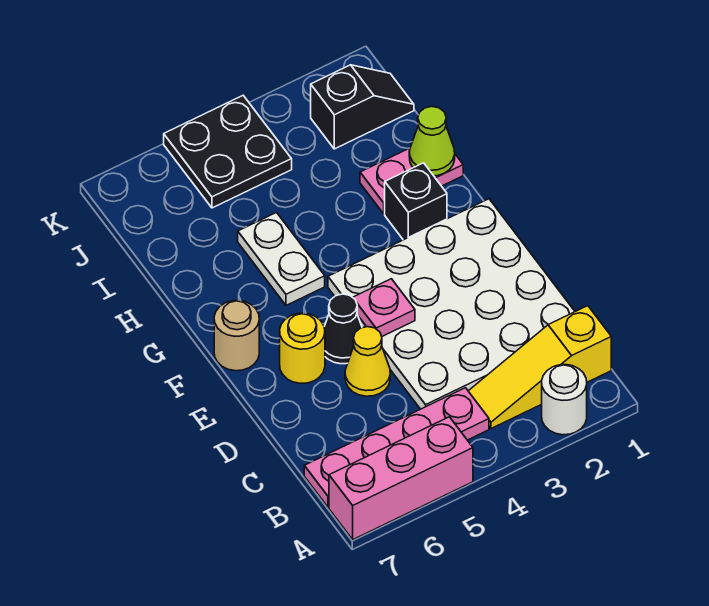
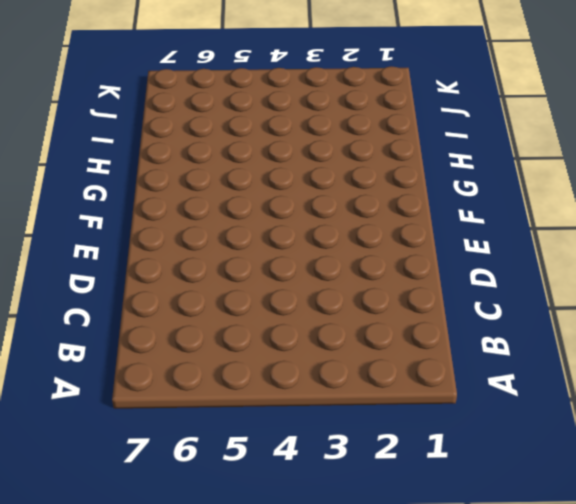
none -> white round brick A2 level 1
none -> pink brick A5:A7 level 1
none -> yellow slope B1:B3 level 1 top 1

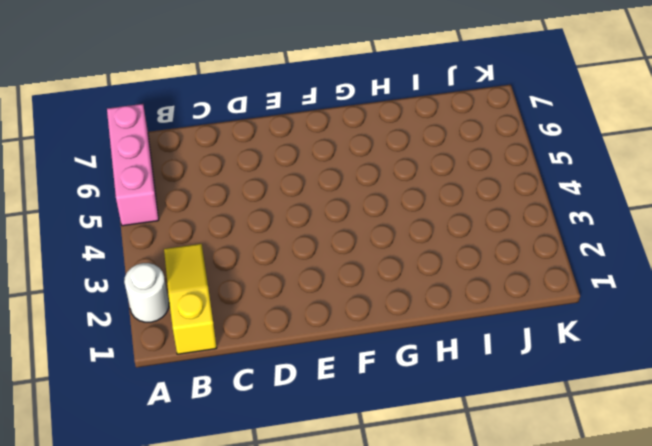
none -> pink plate B4:B7 level 1
none -> white plate C1:F4 level 1
none -> yellow cone D5 level 1

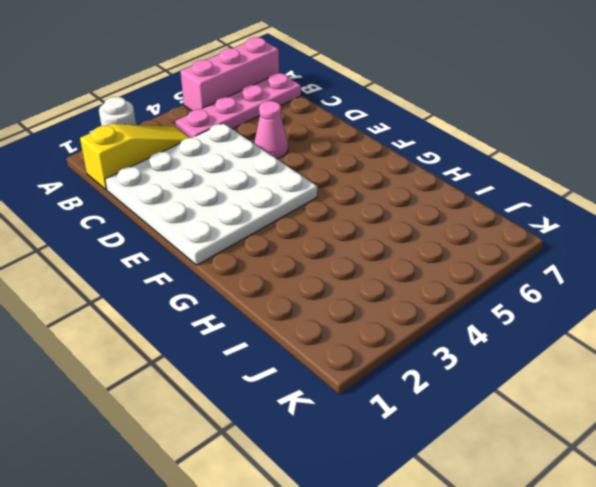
pink cone D5 level 1 -> yellow cone D5 level 1
none -> black cone E5 level 1
none -> yellow round brick E6 level 1
none -> tan round brick F7 level 1

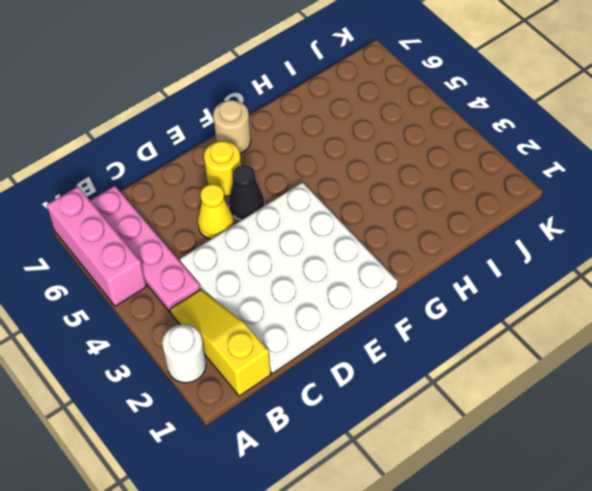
none -> black brick G2 level 1
none -> white plate G5:H5 level 1
none -> pink plate H1:H2 level 1

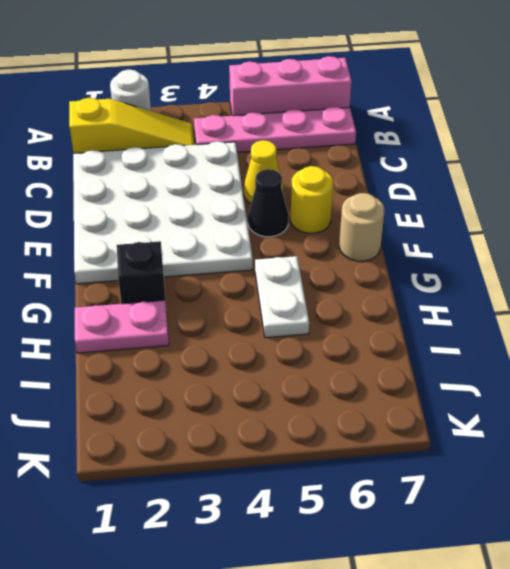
none -> black slope J1:J2 level 1 top 2
none -> black plate J4:K5 level 1
none -> pink plate E4 level 2

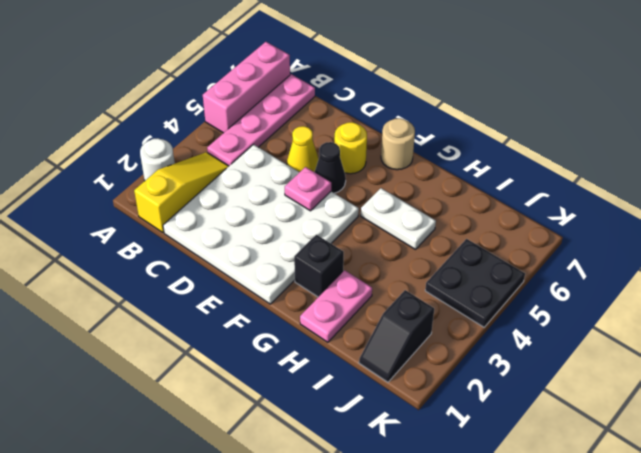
none -> lime cone H1 level 2

